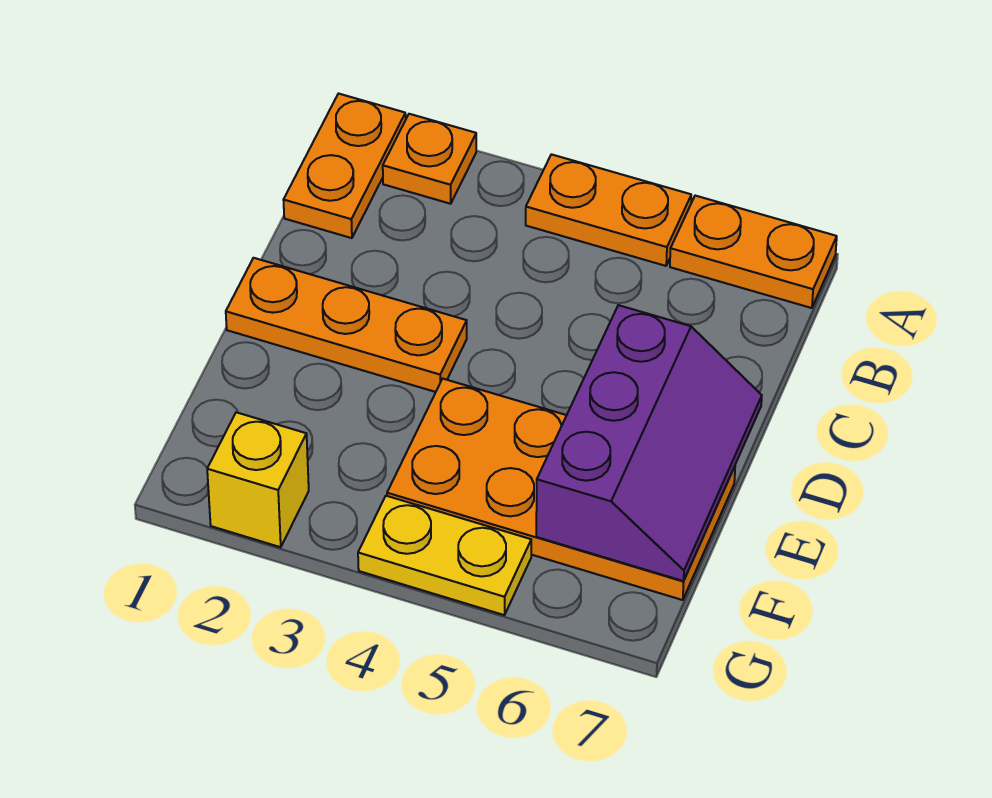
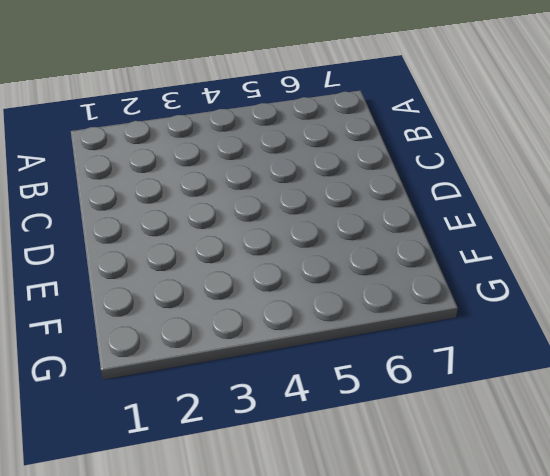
none -> orange plate A1:B1 level 1
none -> orange plate A2 level 1

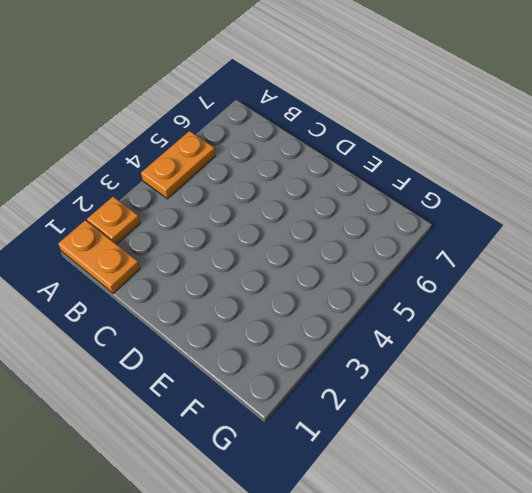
none -> orange plate A6:A7 level 1
none -> orange plate D1:D3 level 1

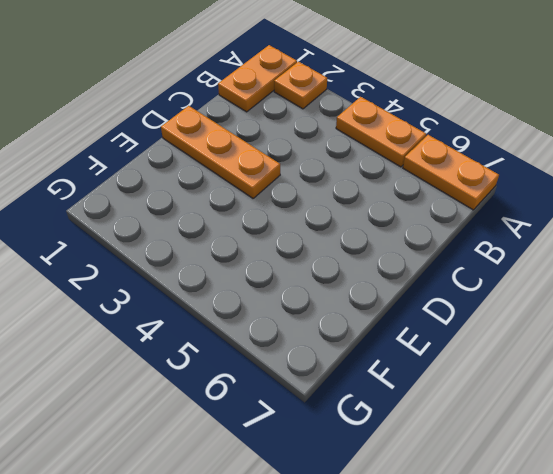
none -> orange plate E4:F7 level 1
none -> yellow brick G2 level 1

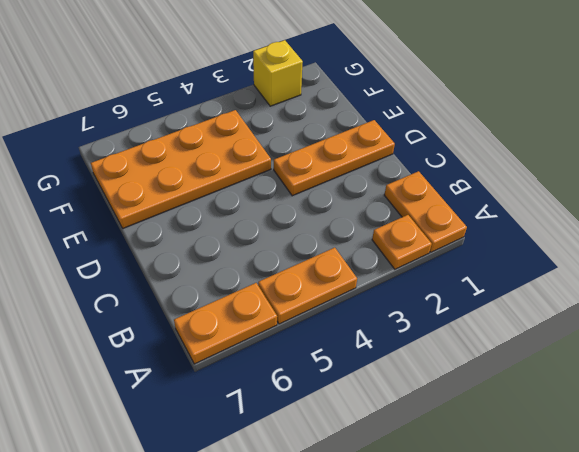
none -> yellow plate G4:G5 level 1
none -> purple slope D6:F7 level 2 top 6

